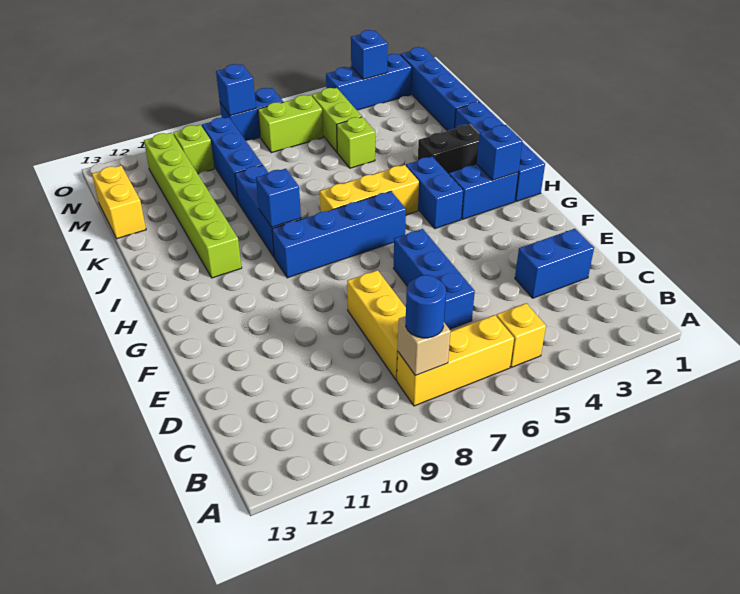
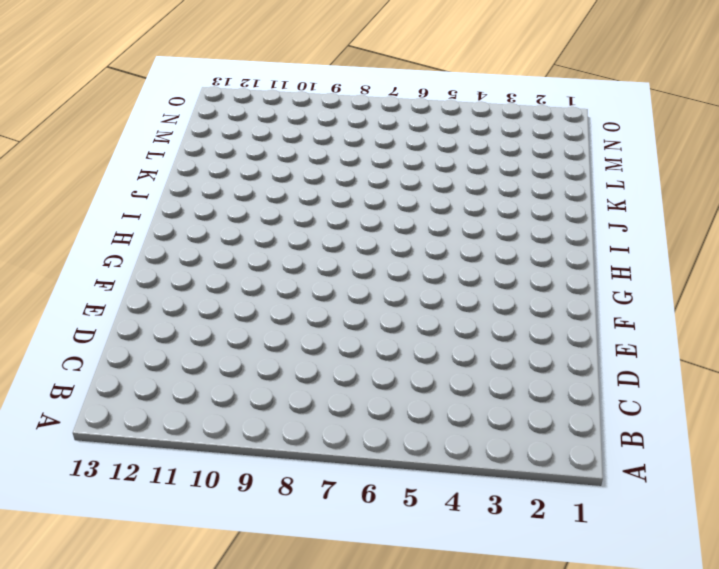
none -> yellow brick B5 level 1
none -> yellow brick B6:B8 level 1
none -> yellow brick C8:E8 level 1

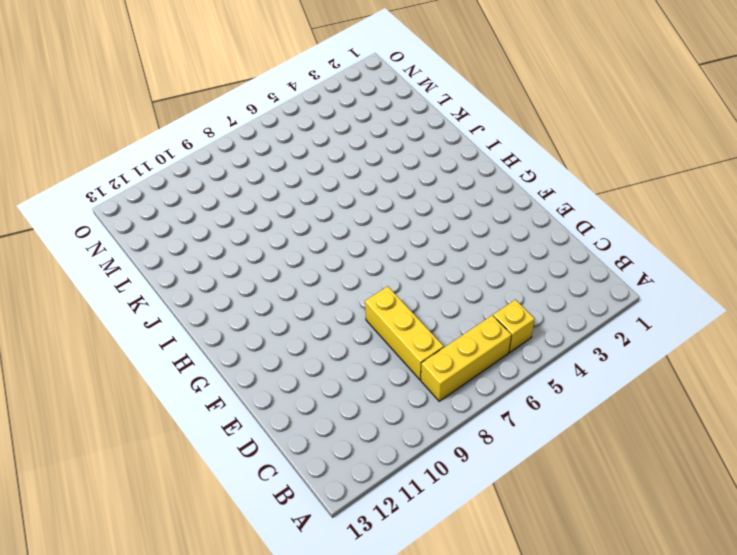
none -> blue brick D2:D3 level 1
none -> blue brick D6:F6 level 1
none -> blue brick H1:K1 level 1

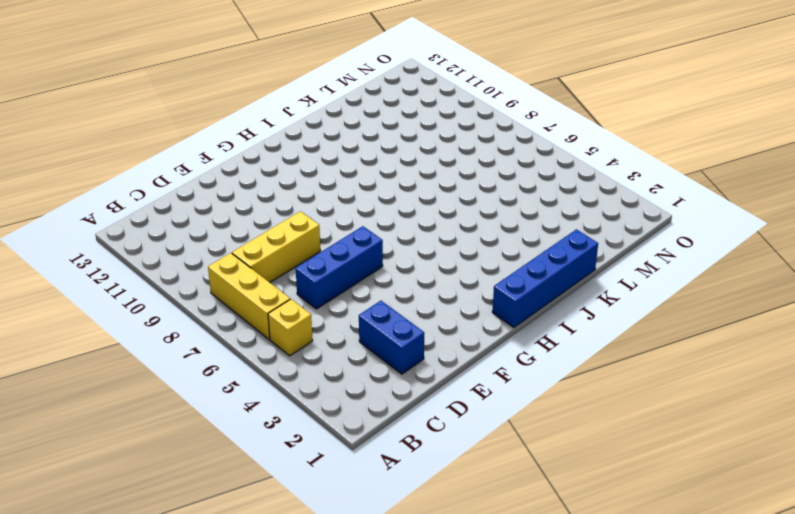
none -> blue brick H2:H3 level 1
none -> blue brick H4:I4 level 1
none -> blue brick H6:H9 level 1

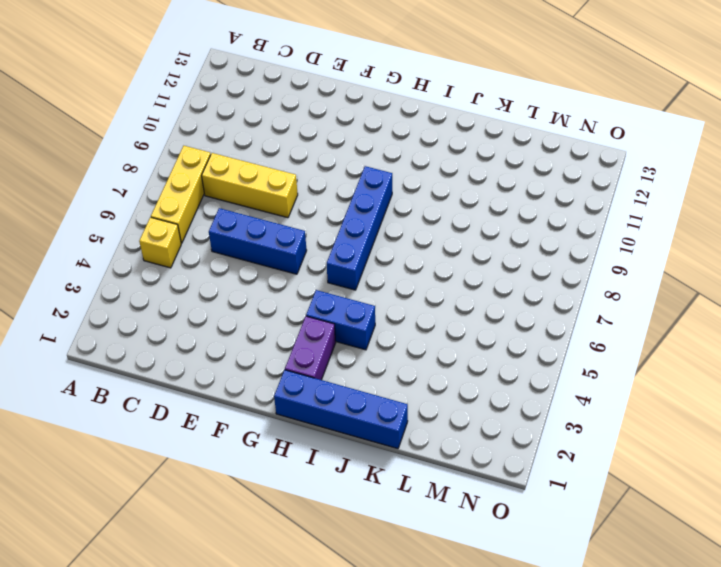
purple brick H2:H3 level 1 -> blue brick H2:H3 level 1
none -> blue brick D2:D3 level 1
none -> yellow brick I5:I7 level 1
none -> blue brick I9:K9 level 1

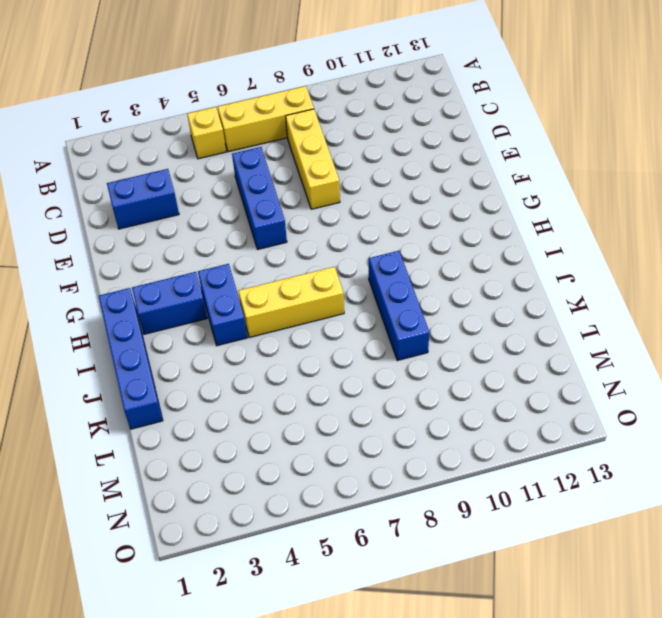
none -> blue brick H6:H9 level 1
none -> lime brick I11:N11 level 1
none -> black brick J2:J3 level 1

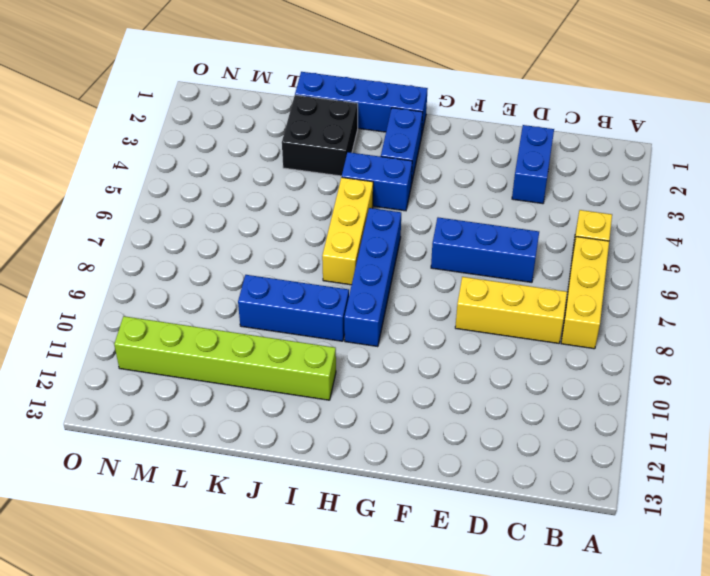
black brick J2:K3 level 1 -> black brick J2:J3 level 1
none -> blue brick L1:O1 level 1
none -> lime brick L5 level 1
none -> blue brick L9:N9 level 1

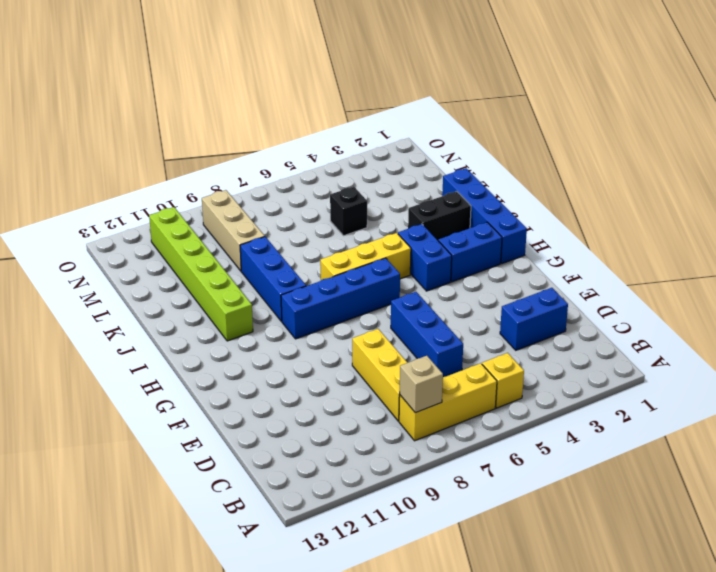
black brick L5 level 1 -> lime brick L5 level 1
tan brick L9:N9 level 1 -> blue brick L9:N9 level 1
none -> blue brick L1:O1 level 1
none -> yellow brick L13:M13 level 1
none -> lime brick M5:N5 level 1

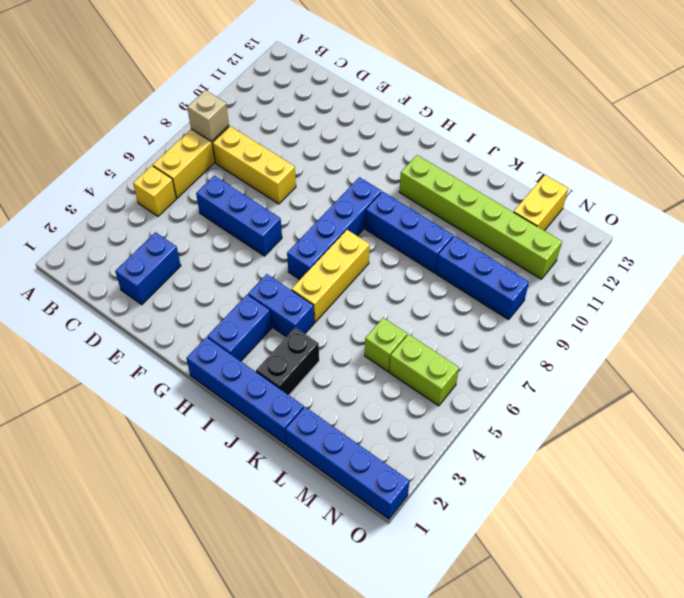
yellow brick M12:M13 level 1 -> yellow brick L13:M13 level 1
none -> lime brick N6:N7 level 1
none -> lime brick N10 level 1
none -> blue brick O2:O4 level 1

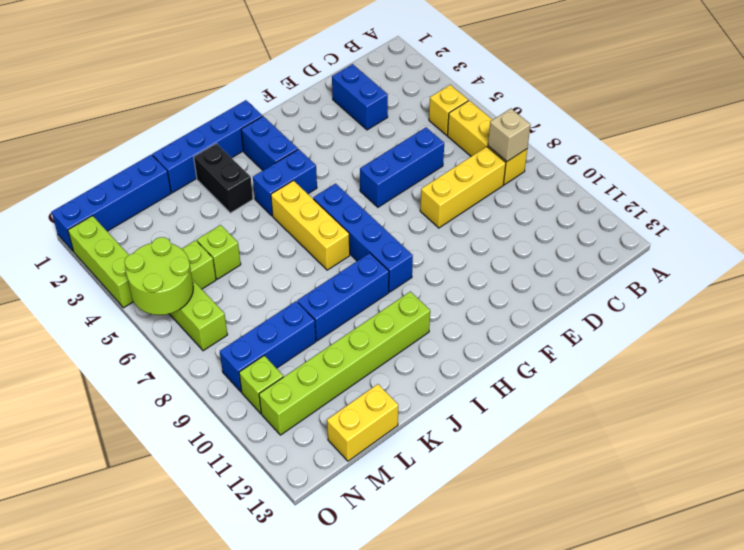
lime round brick N5:O6 level 2 -> none
lime brick O2:O4 level 1 -> blue brick O2:O4 level 1
none -> blue brick O7:O8 level 1
none -> blue brick H2 level 2
none -> blue brick I9 level 2

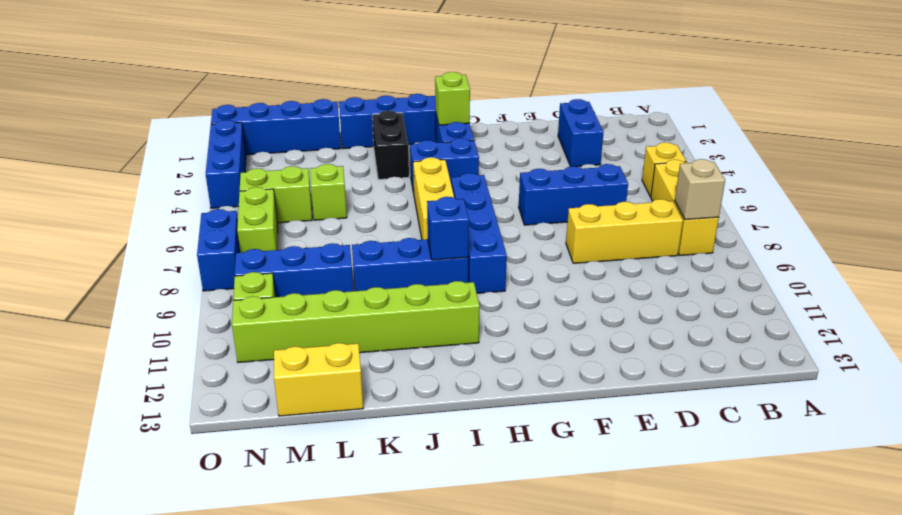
lime brick H2 level 2 -> blue brick H2 level 2
none -> blue brick O3 level 2
none -> blue brick O8 level 2
none -> blue round brick B8 level 3

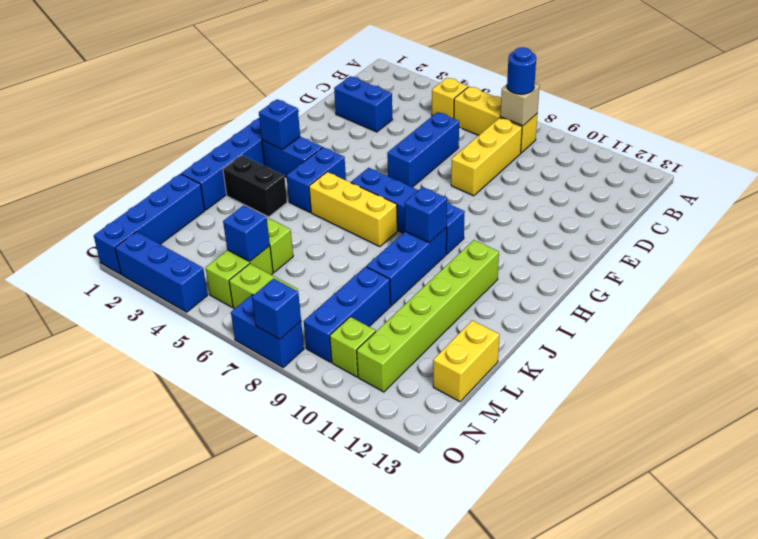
blue brick M5 level 2 -> blue brick O3 level 2

